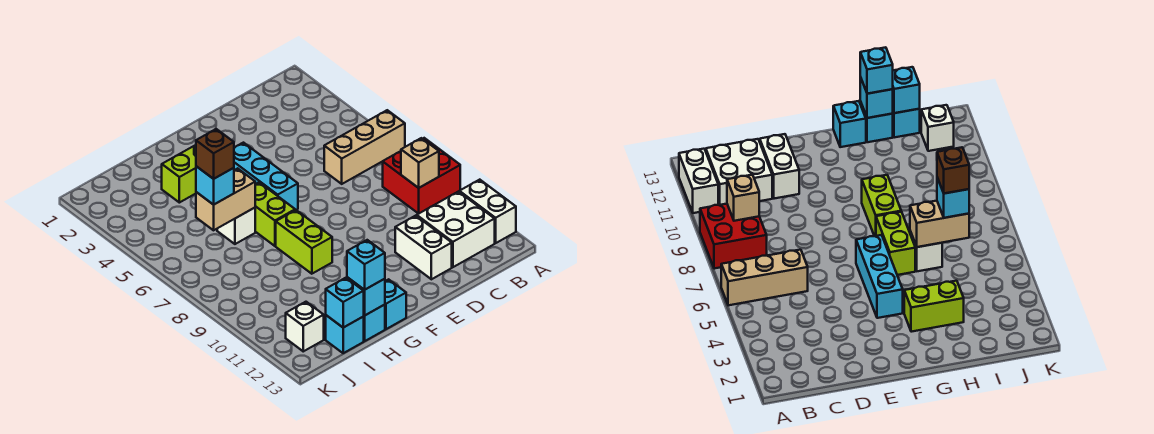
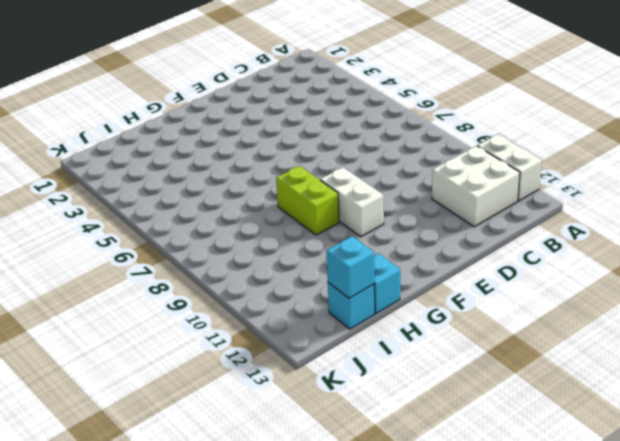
white brick F9:F10 level 1 -> white brick D11:D12 level 1
none -> tan brick A6:C6 level 1
none -> red brick A8:B9 level 1
none -> cyan brick F4:F6 level 1

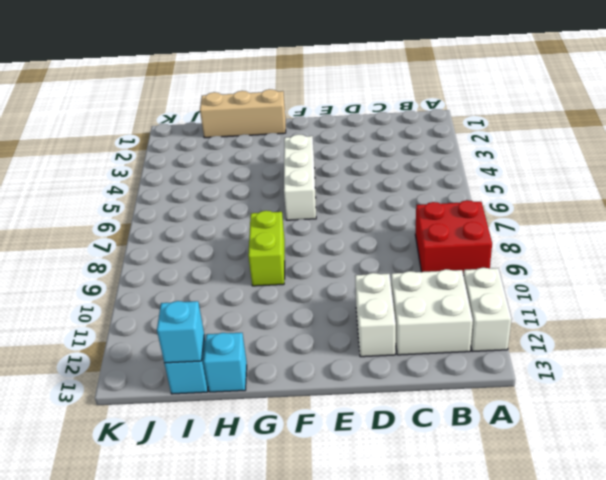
white brick F4:F6 level 1 -> cyan brick F4:F6 level 1
tan brick G1:I1 level 1 -> tan brick A6:C6 level 1
none -> lime brick G3:H3 level 1
none -> lime brick G6:G7 level 1
none -> cyan brick G13 level 1

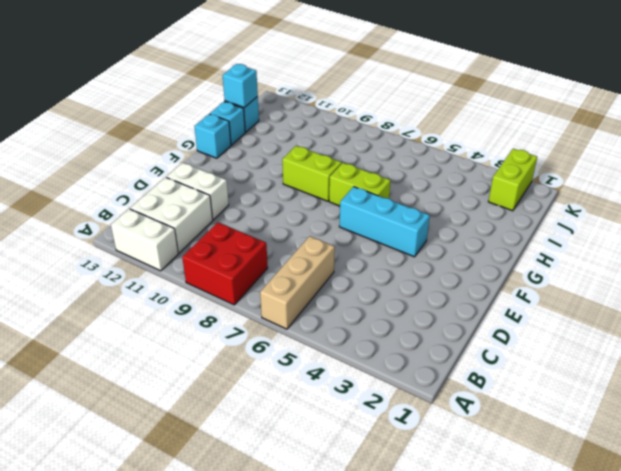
lime brick J2:K2 level 1 -> lime brick G3:H3 level 1
none -> white brick H6 level 1
none -> white brick J12 level 1
none -> tan brick B9 level 2

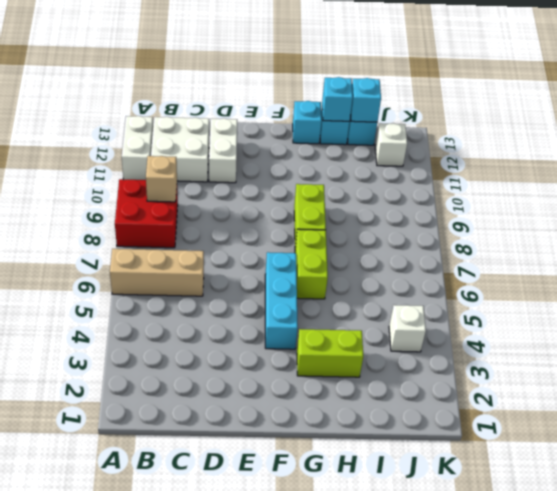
white brick J4 level 1 -> white brick H6 level 1
none -> tan brick H6:I6 level 2
none -> cyan brick H13 level 3
none -> cyan brick I6 level 3

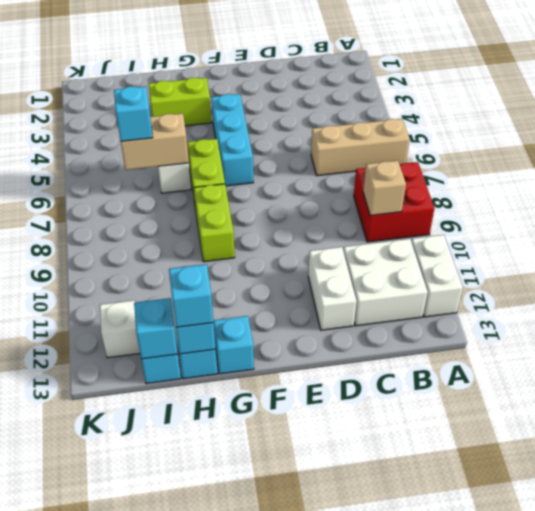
none -> brown brick I6 level 4

